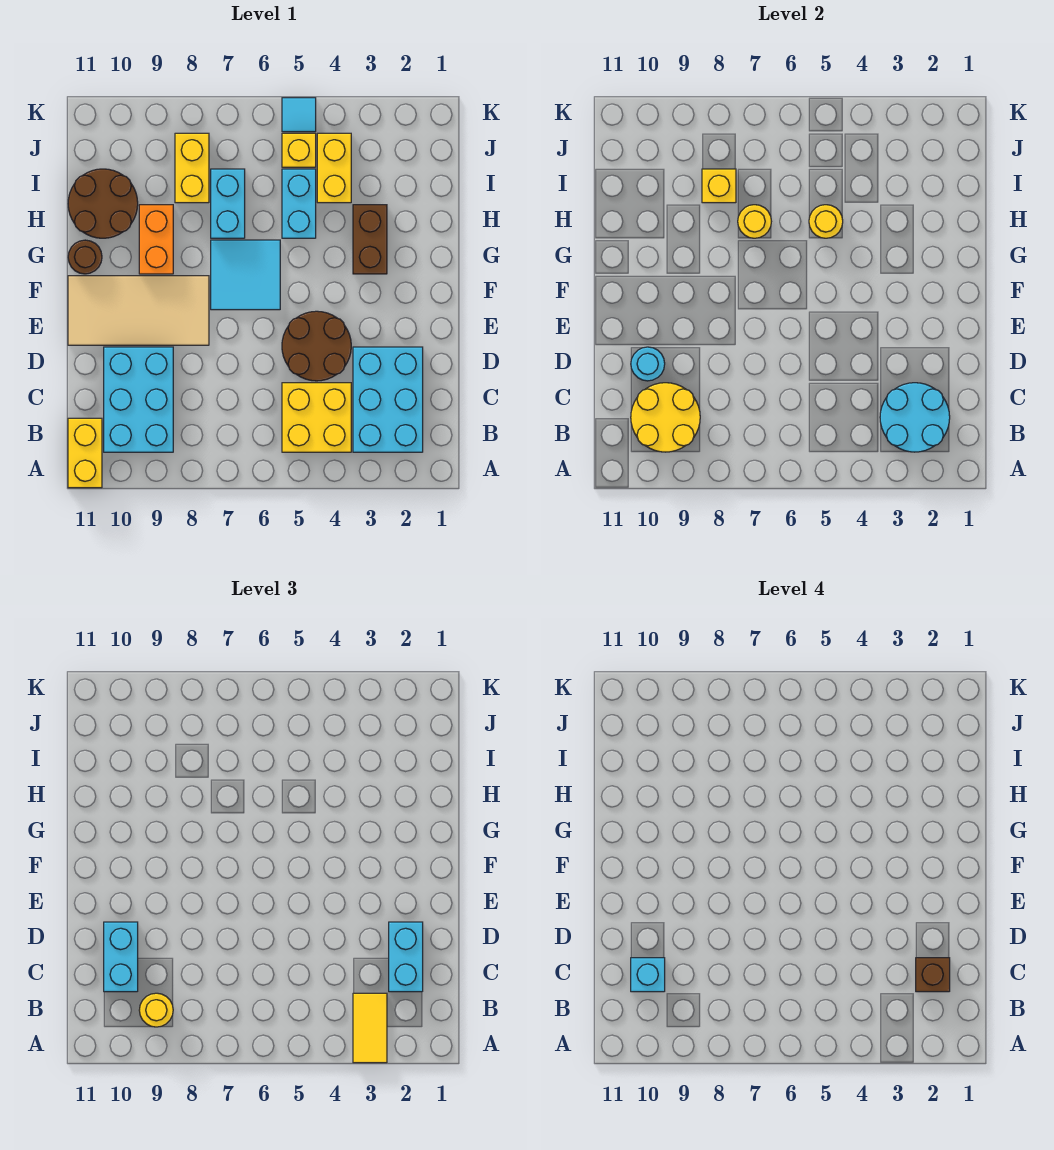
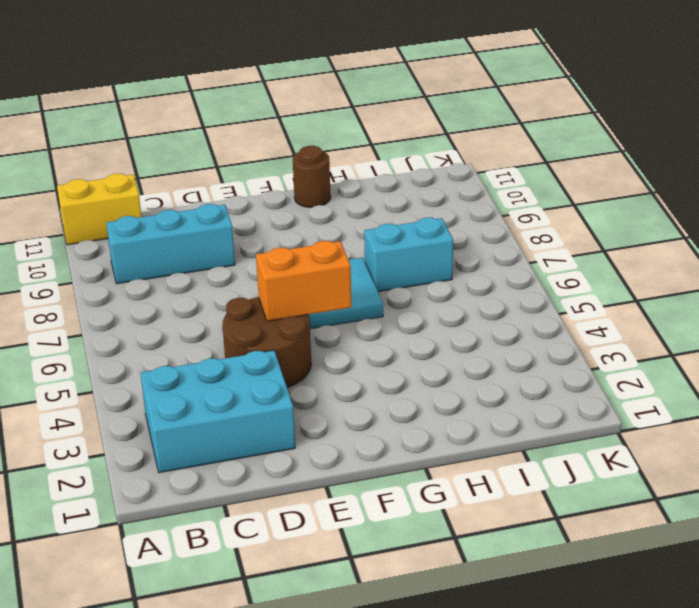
cyan brick B9:D9 level 1 -> cyan brick B9:D10 level 1
orange brick E5:F5 level 2 -> orange brick G9:H9 level 1
none -> yellow brick B4:C5 level 1
none -> tan tile E8:F11 level 1
none -> brown brick G3:H3 level 1

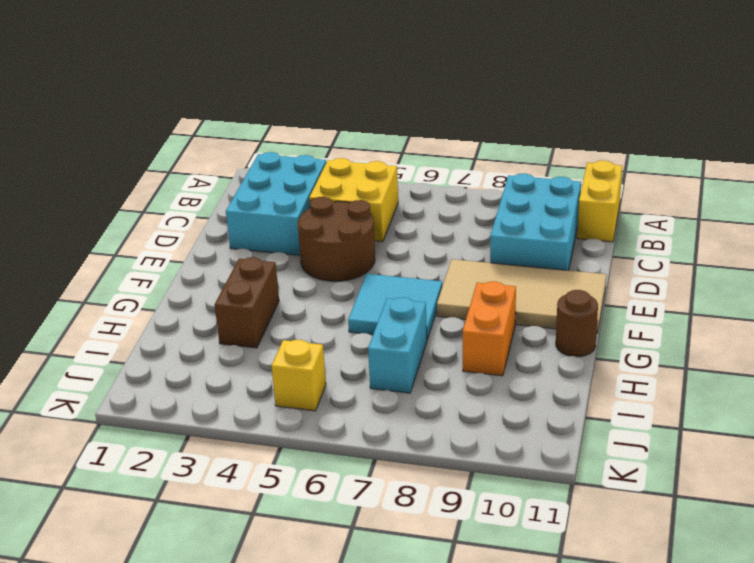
none -> cyan brick H5:I5 level 1
none -> brown round brick H10:I11 level 1
none -> yellow brick I4:J4 level 1

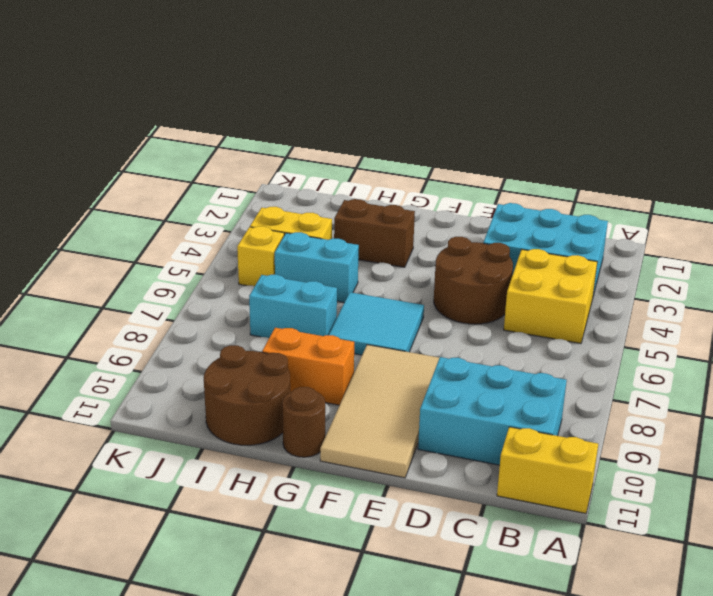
none -> yellow brick I8:J8 level 1
none -> cyan tile K5 level 1
none -> cyan round brick B2:C3 level 2

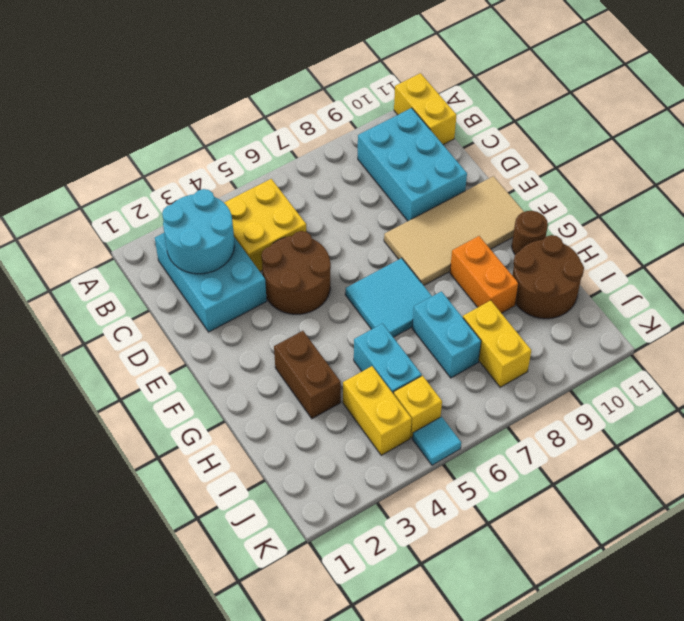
none -> yellow round brick B9:C10 level 2
none -> cyan round brick D10 level 2
none -> yellow round brick H5 level 2

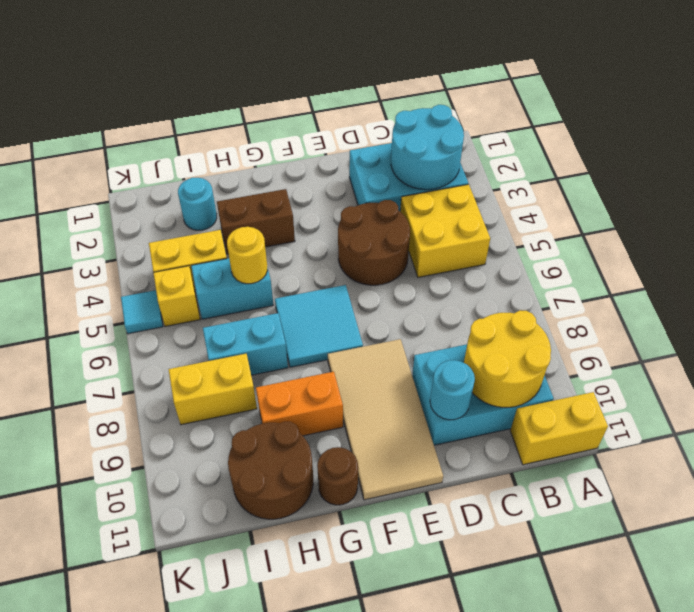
cyan round brick I2 level 1 -> none
none -> yellow round brick H7 level 2
none -> yellow brick I8 level 2
none -> yellow tile A3:B3 level 3

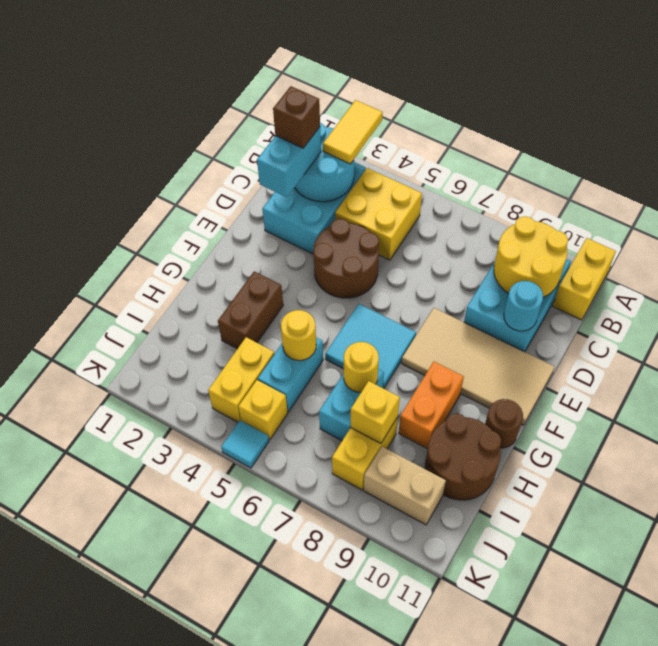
tan brick J9:J10 level 1 -> none
none -> yellow round brick B9 level 3
none -> cyan brick C10:D10 level 3
none -> cyan brick C10 level 4

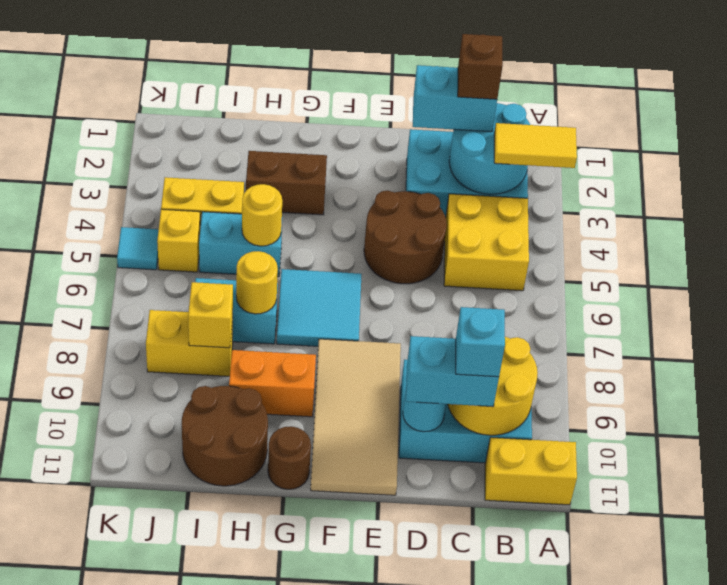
none -> yellow round brick B9 level 3

